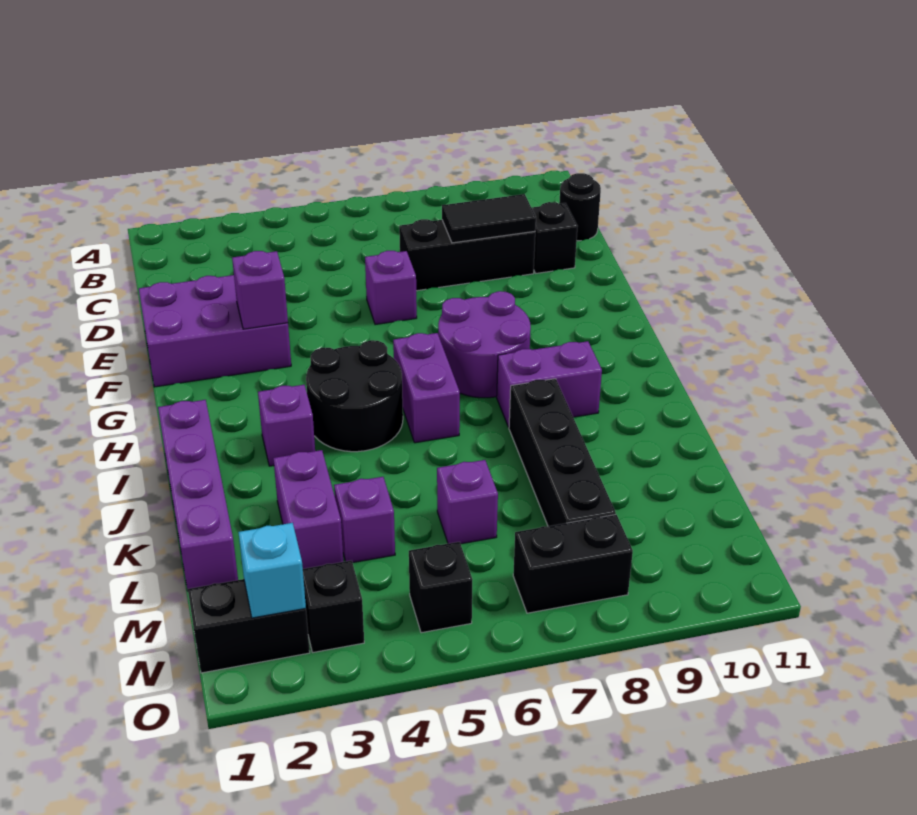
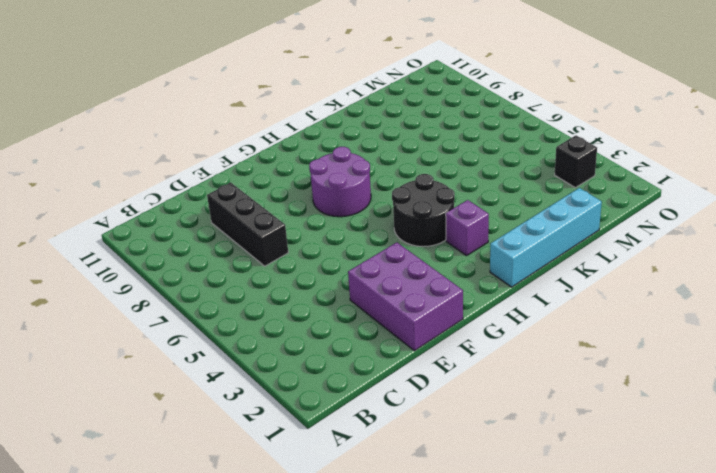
cyan brick I1:L1 level 1 -> purple brick I1:L1 level 1
none -> black round brick C11 level 1
none -> black brick D10 level 1
none -> purple brick E6 level 1

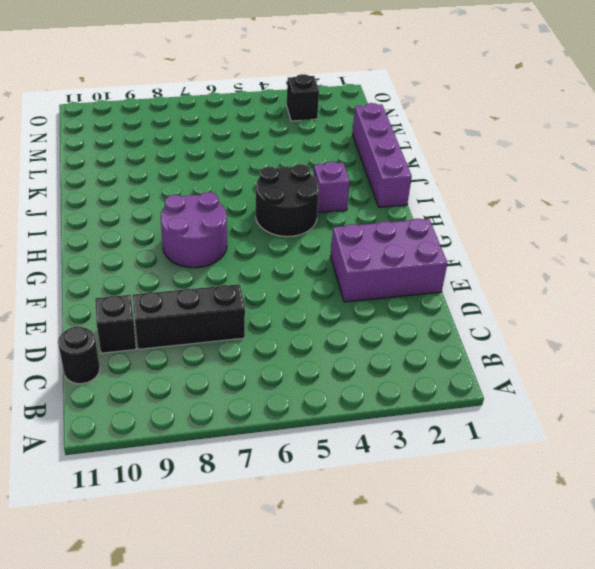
none -> purple brick E6 level 1
none -> purple brick H6:I6 level 1
none -> purple brick I8:I9 level 1

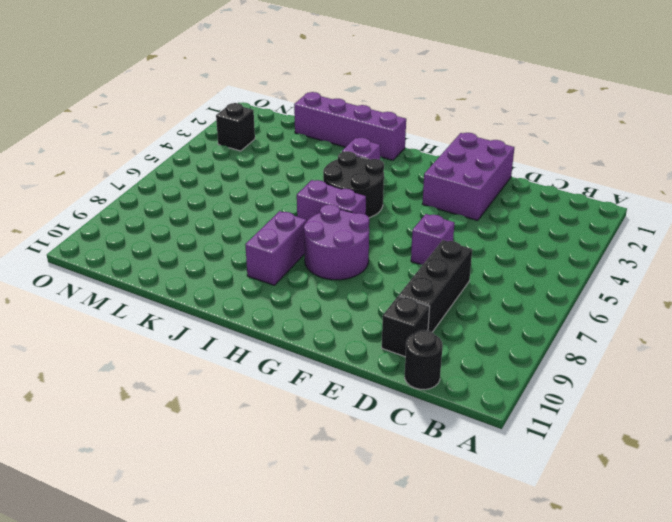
none -> black brick J8:M8 level 1
none -> purple brick K3:L3 level 1
none -> purple brick L4 level 1

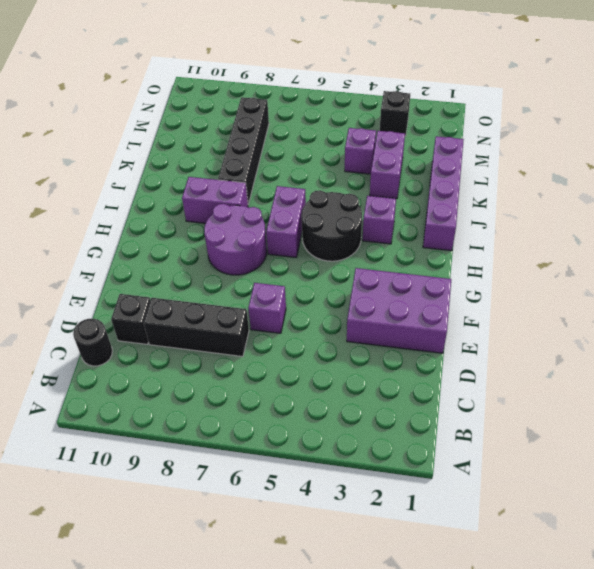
none -> purple brick L6 level 1
none -> black brick N1:N2 level 1
none -> black brick N5 level 1

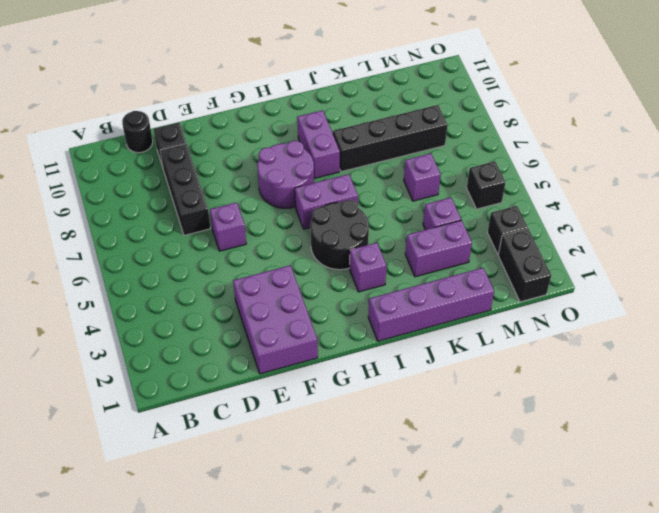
none -> black brick N7:N8 level 1
none -> black tile D8:D9 level 2
none -> purple brick F3 level 2

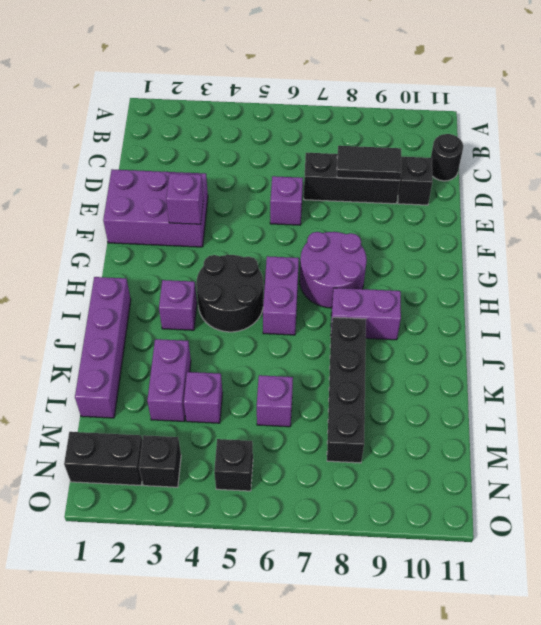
none -> black brick N7:N8 level 1
none -> cyan brick N2 level 2

